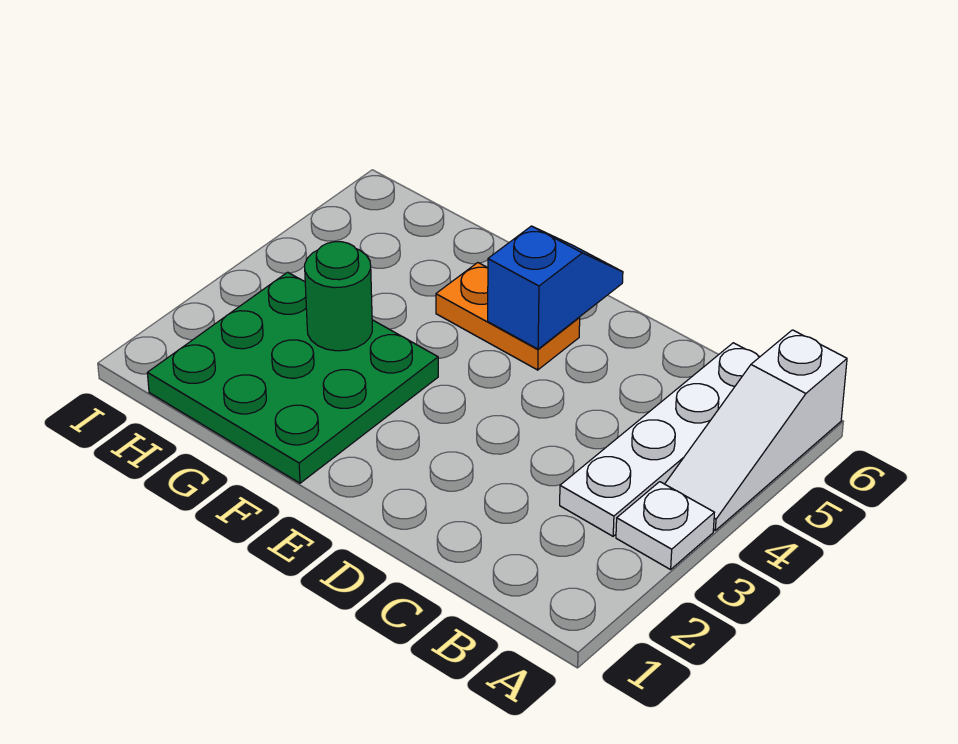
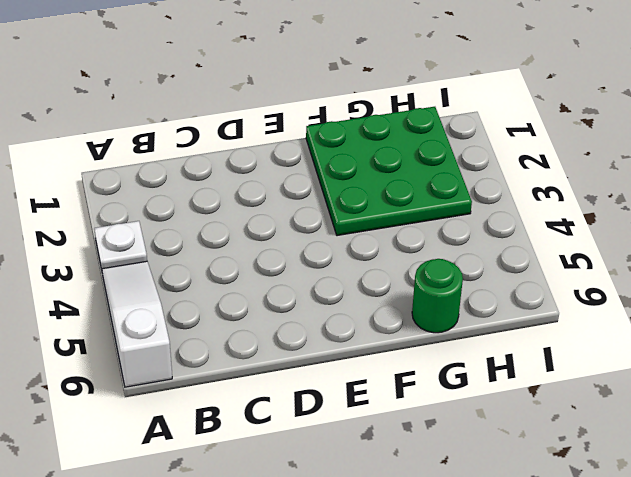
green round brick G6 level 1 -> green round brick G3 level 2
none -> white plate B3:B6 level 1
none -> orange plate E5:F5 level 1

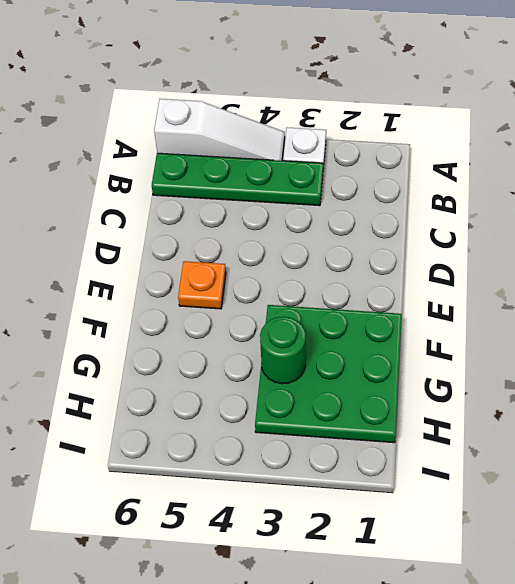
green plate B3:B6 level 1 -> white plate B3:B6 level 1
orange plate E5 level 1 -> orange plate E5:F5 level 1
none -> blue slope E5:E6 level 2 top 5

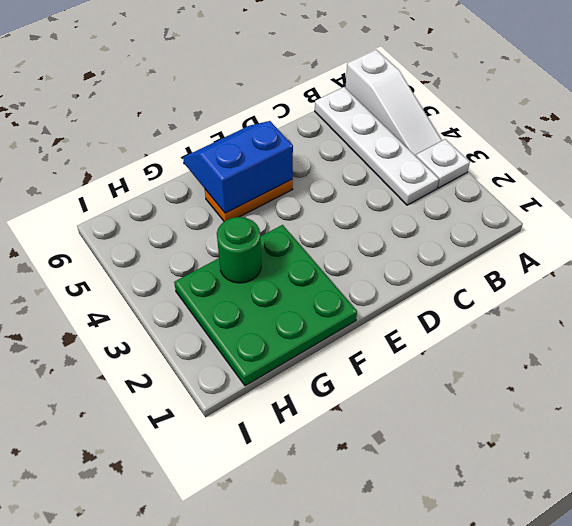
blue slope E5:F6 level 2 top 5 -> blue slope E5:E6 level 2 top 5

